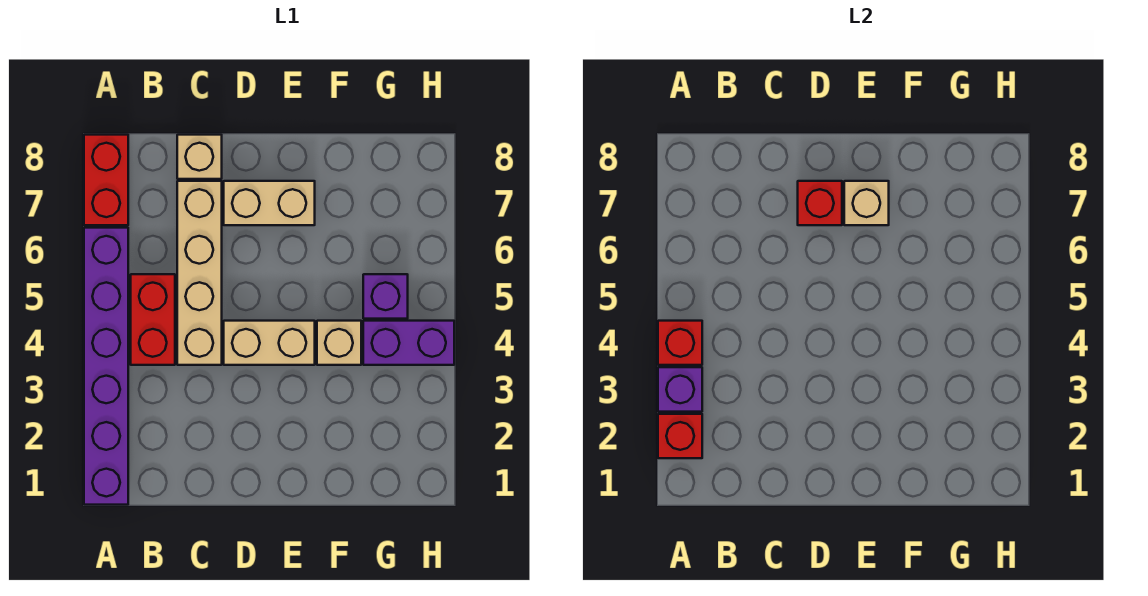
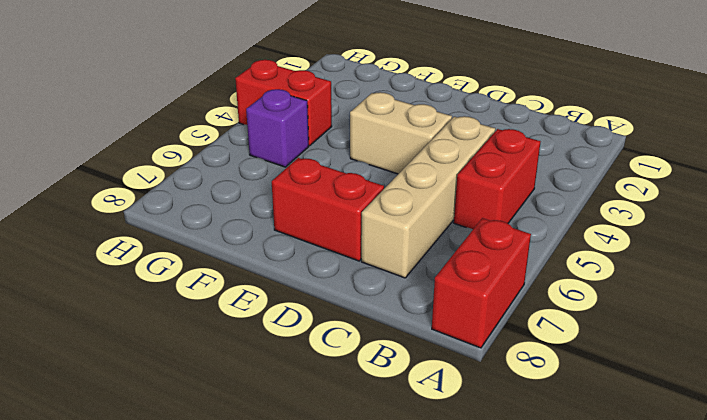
red brick D7:E7 level 1 -> tan brick D7:E7 level 1
red brick G4:H4 level 1 -> purple brick G4:H4 level 1
none -> purple brick A1:A6 level 1
none -> tan brick C8 level 1
none -> tan brick F4 level 1

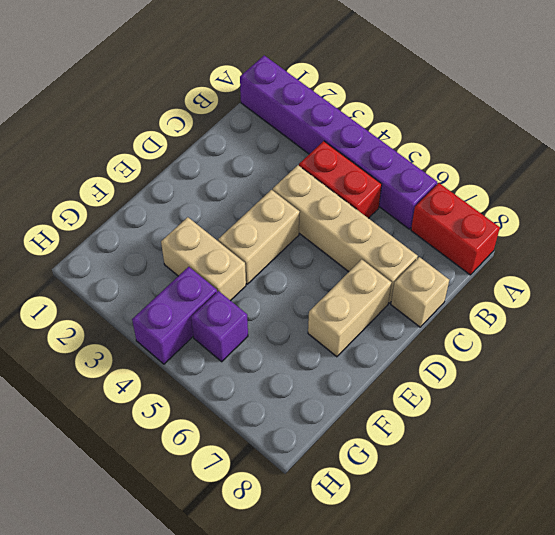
tan brick F3:F4 level 1 -> tan brick F4 level 1
none -> red brick A2 level 2
none -> purple brick A3 level 2
none -> red brick A4 level 2

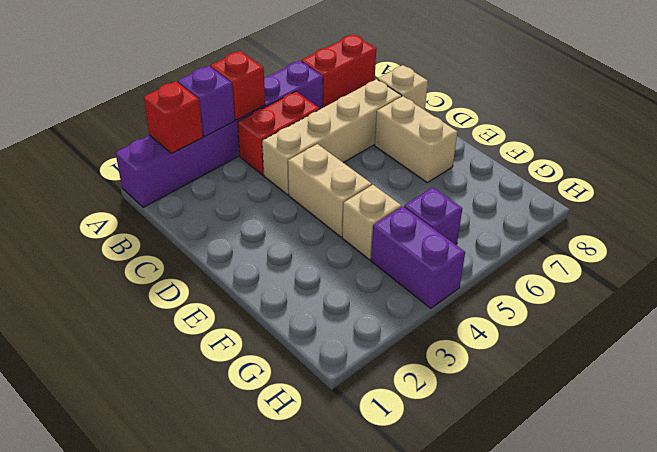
none -> red brick D7 level 2
none -> tan brick E7 level 2

